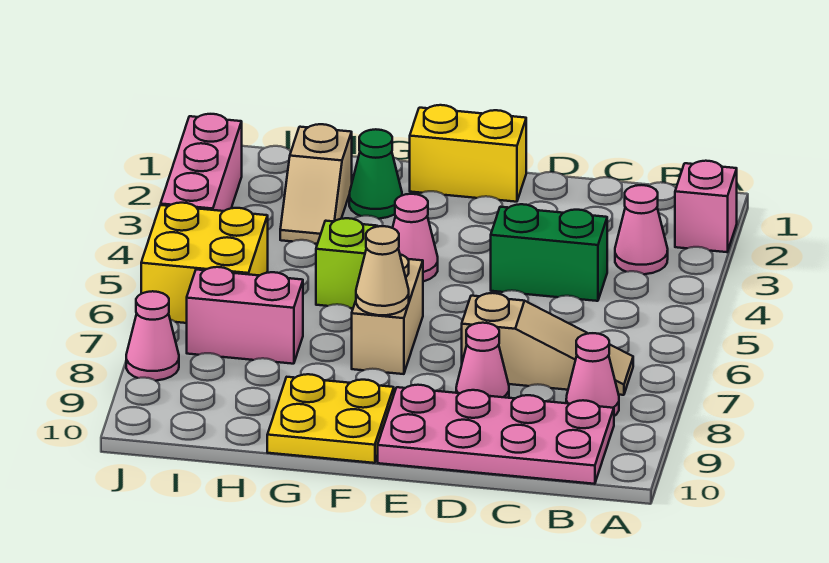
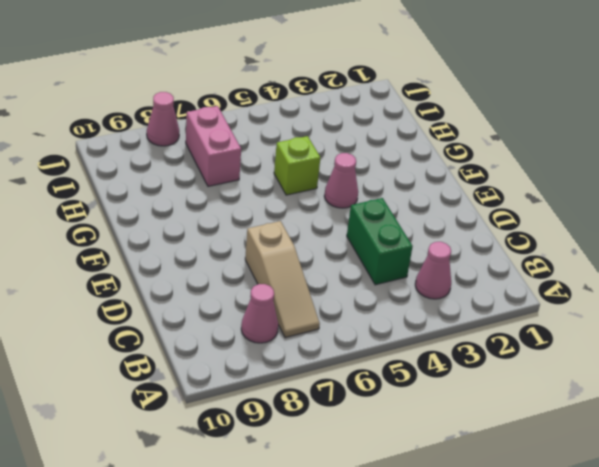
none -> pink brick A2 level 1
none -> pink plate B9:E10 level 1
none -> pink cone D8 level 1

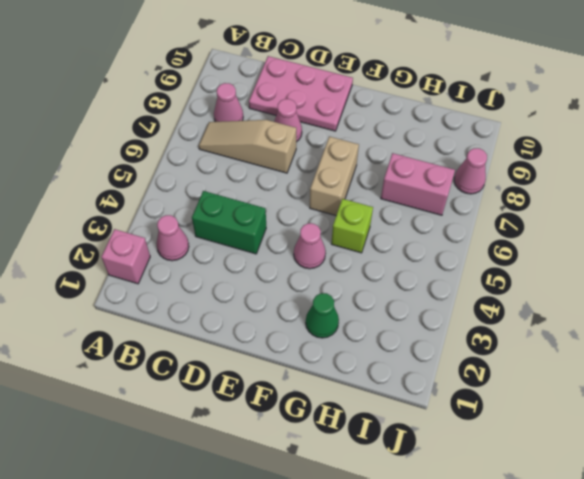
pink plate C9:E10 level 1 -> pink plate B9:E10 level 1
none -> yellow brick E1:F1 level 1
none -> yellow plate F9:G10 level 1
none -> tan slope H2:H3 level 1 top 2

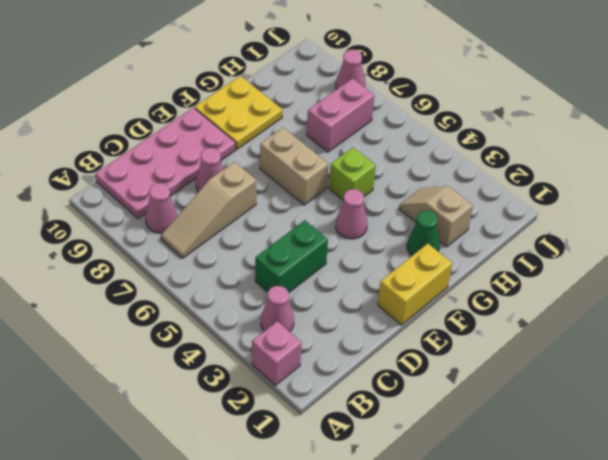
none -> yellow brick I5:J6 level 1
none -> pink brick J2:J4 level 1
none -> tan cone F7 level 2

